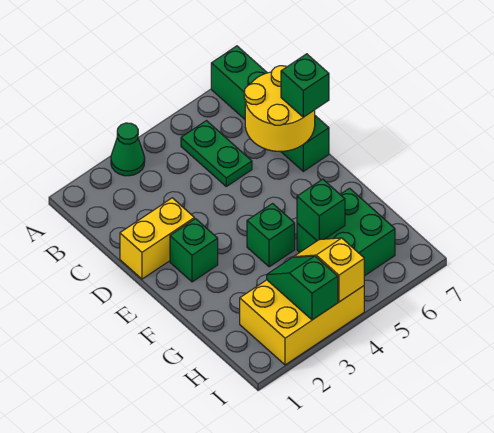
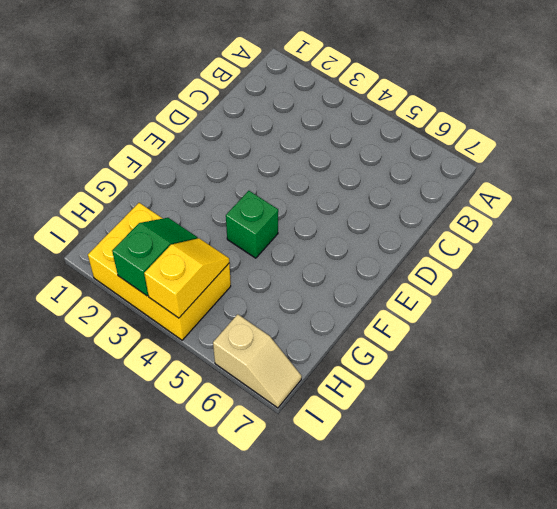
tan slope I6:I7 level 1 top 6 -> none
none -> green cone A3 level 1
none -> green brick A7:D7 level 1
none -> green plate B5:C5 level 1

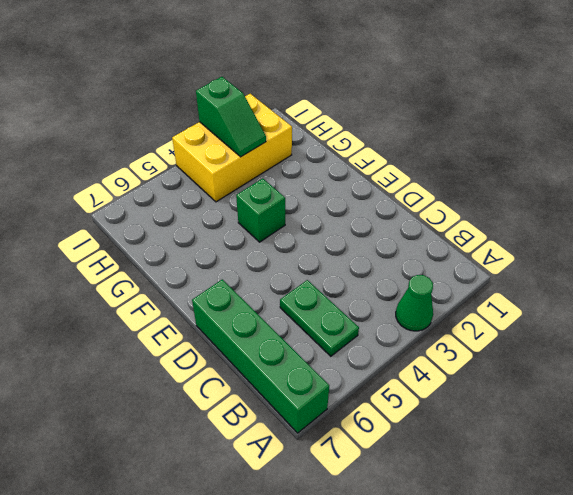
none -> yellow brick D1:D2 level 1
none -> green brick E2 level 1
none -> green brick G5:H6 level 1

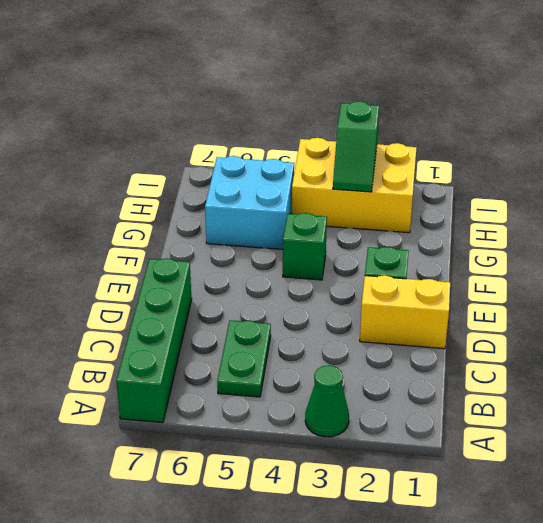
cyan brick G5:H6 level 1 -> green brick G5:H6 level 1
none -> yellow round brick C6:D7 level 2
none -> green brick G5 level 2
none -> yellow slope H4:I4 level 2 top I

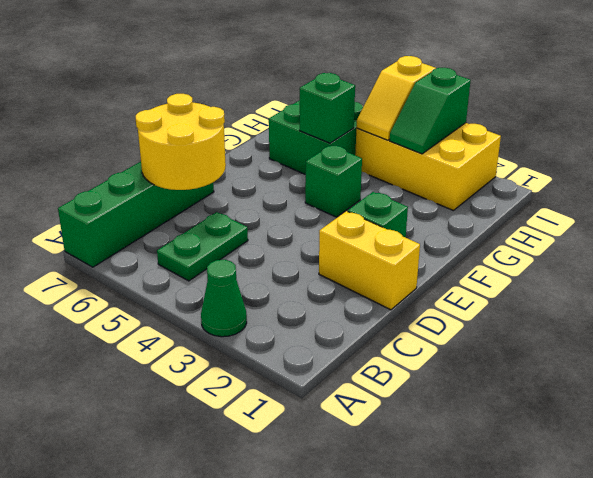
none -> green brick D7 level 3

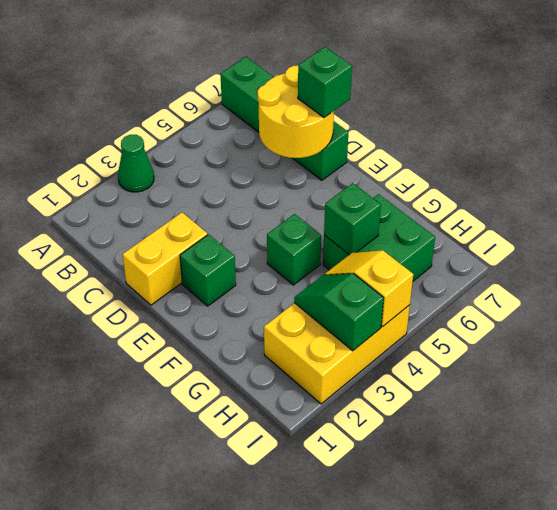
none -> green plate B5:C5 level 1

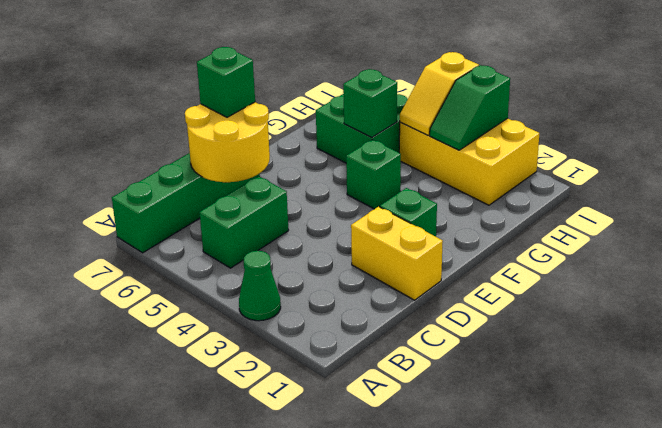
green brick B5:C5 level 1 -> green plate B5:C5 level 1

